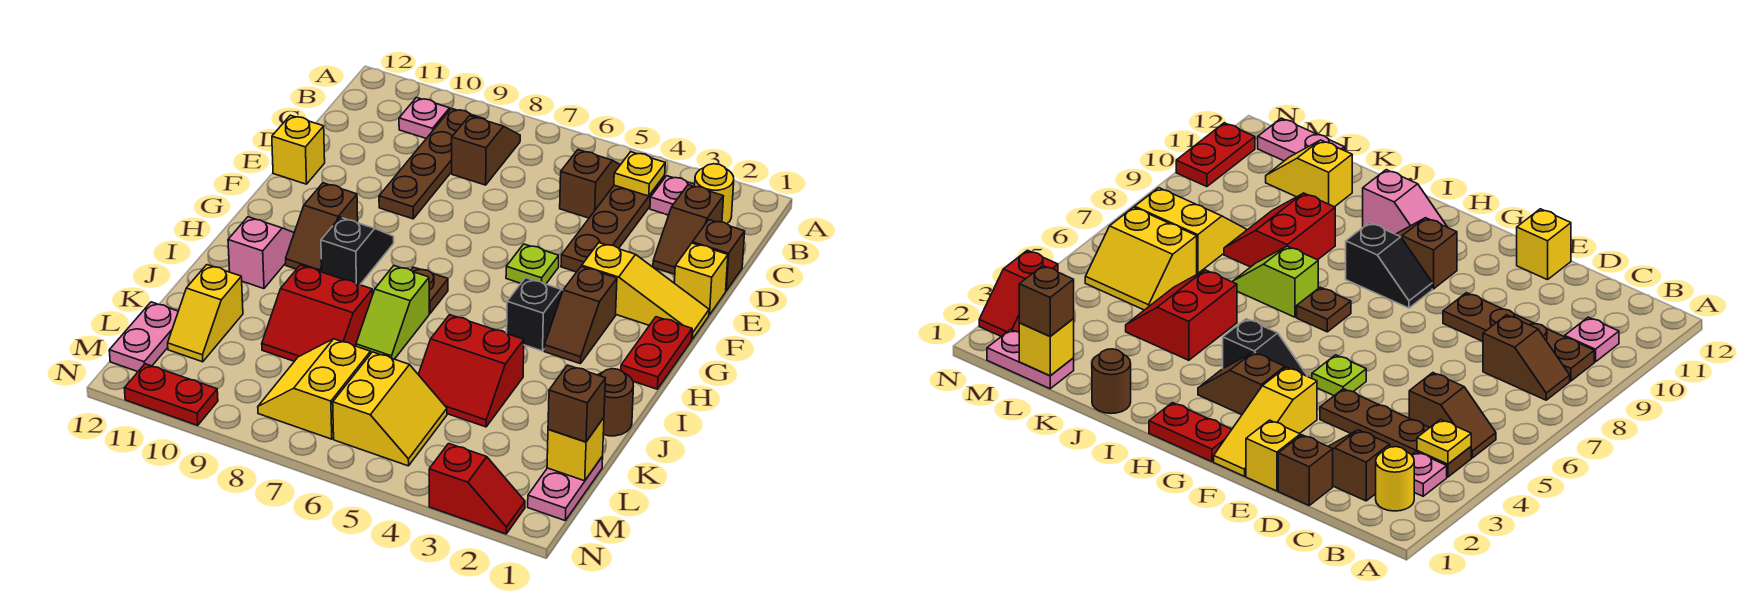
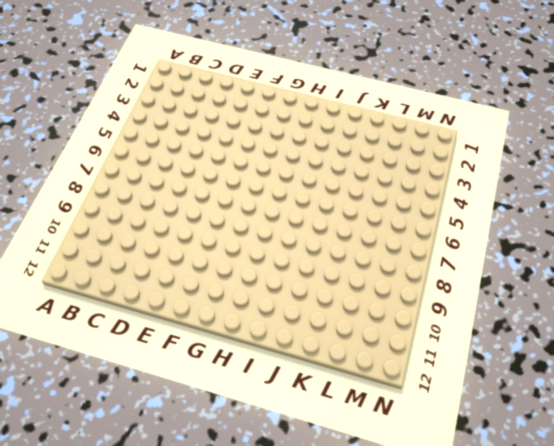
none -> yellow round brick B2 level 1
none -> pink plate B3 level 1
none -> brown plate B4:E4 level 1
none -> brown slope B5:C5 level 1 top C

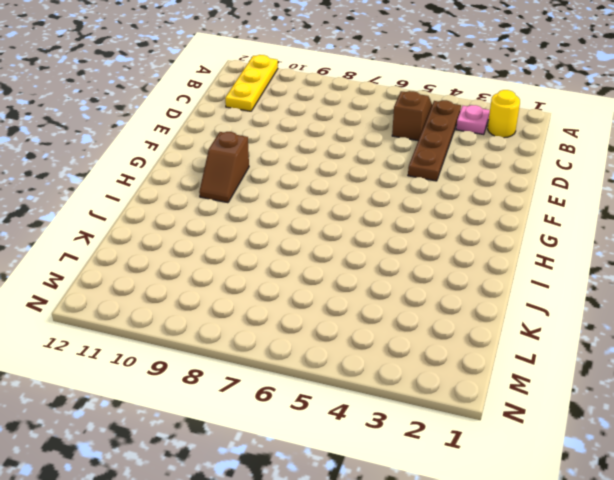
yellow plate A11:C11 level 1 -> none
none -> brown slope B8:C8 level 1 top C
none -> brown plate B9:E9 level 1
none -> pink plate B10 level 1
none -> brown slope C2:D2 level 1 top C

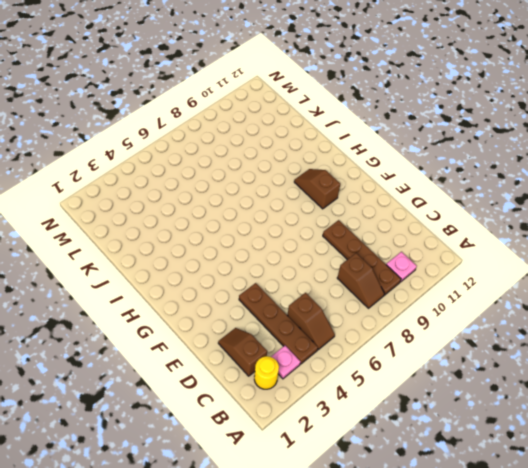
none -> brown brick D1 level 1
none -> yellow brick E1 level 1
none -> yellow brick E12 level 1
none -> yellow slope F1:F3 level 1 top 3

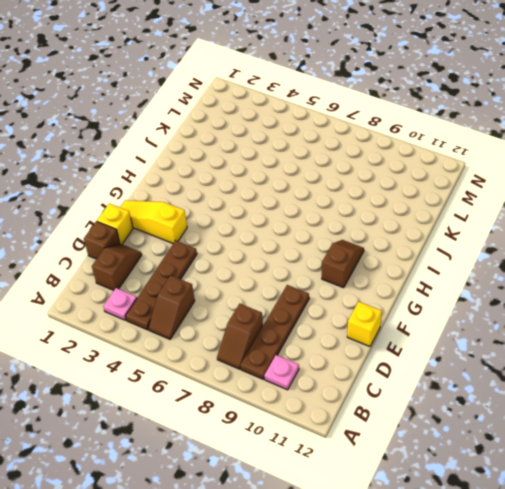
none -> yellow round brick B2 level 1
none -> lime plate F5 level 1
none -> red plate G1:H1 level 1
none -> brown slope G3:H3 level 1 top G

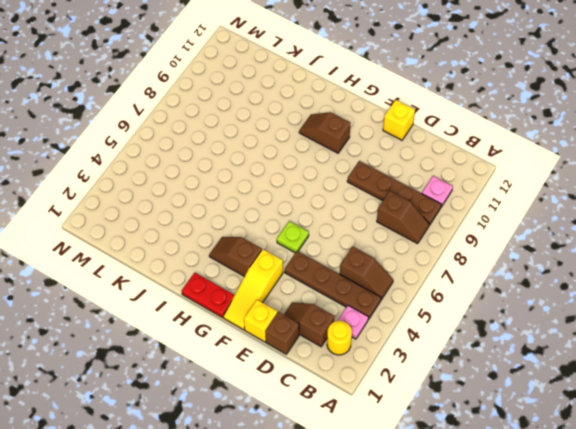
none -> black slope G4:H4 level 1 top H
none -> black slope G9:H9 level 1 top H
none -> brown plate H7 level 1
none -> pink slope H11:I11 level 1 top I

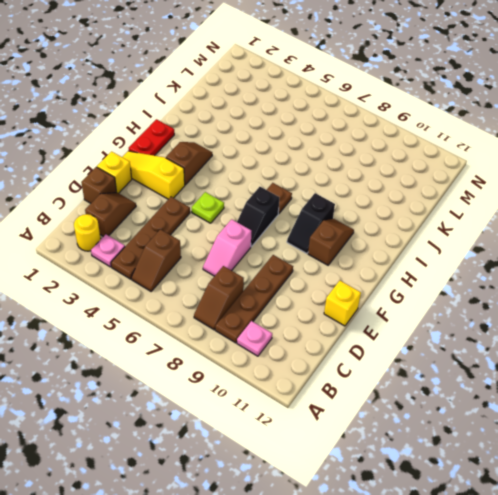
pink slope D7:E7 level 1 top E -> pink slope H11:I11 level 1 top I
black slope F7:G7 level 1 top G -> black slope G4:H4 level 1 top H
none -> lime slope I7:J7 level 1 top I
none -> brown round brick J1 level 1
none -> red slope J4:K5 level 1 top J
none -> red slope J8:K9 level 1 top J

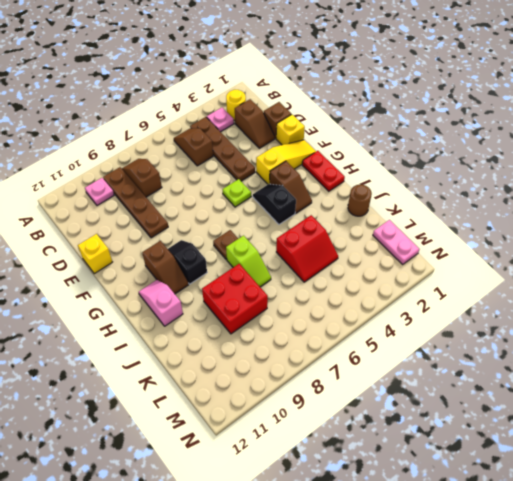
red brick J8:K9 level 1 -> red slope J8:K9 level 1 top J
none -> yellow slope K11:L11 level 1 top K
none -> yellow slope L5:M6 level 1 top 6
none -> yellow slope L7:M8 level 1 top 7
none -> pink plate L12:M12 level 1

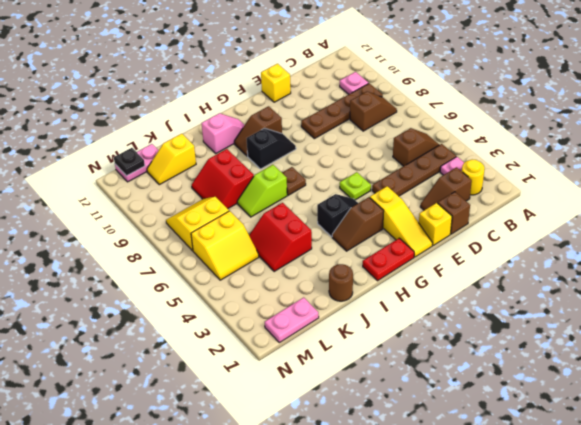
black plate M12 level 2 -> none
none -> red slope N2:N3 level 1 top 3
none -> red plate N10:N11 level 1
none -> yellow plate B4 level 2
none -> yellow brick L1 level 2

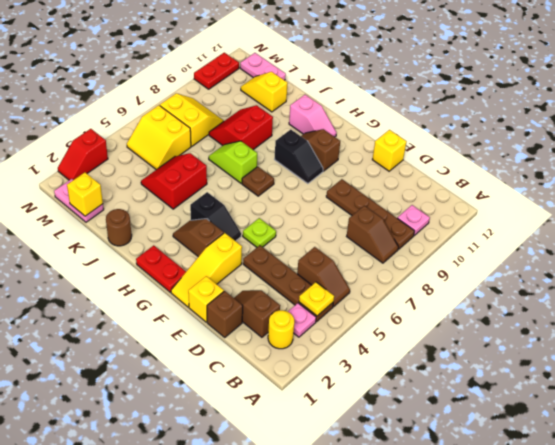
none -> brown brick L1 level 3

